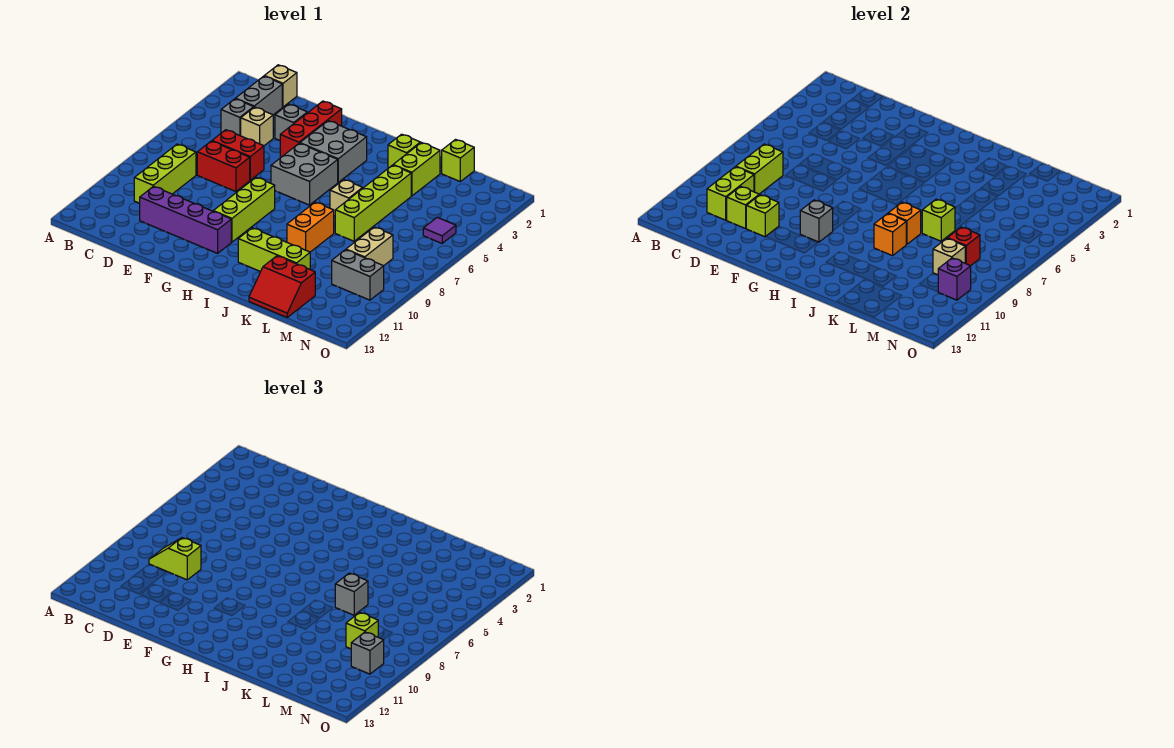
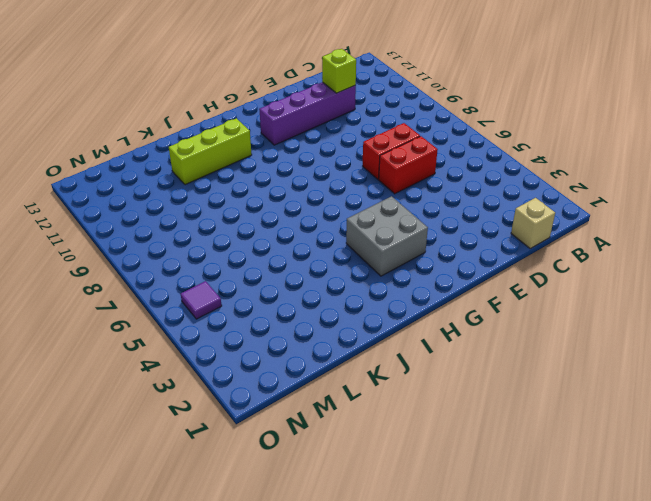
none -> grey brick C2:C3 level 1
none -> grey brick C4 level 1
none -> lime brick C8:C10 level 1
none -> tan brick D4 level 1

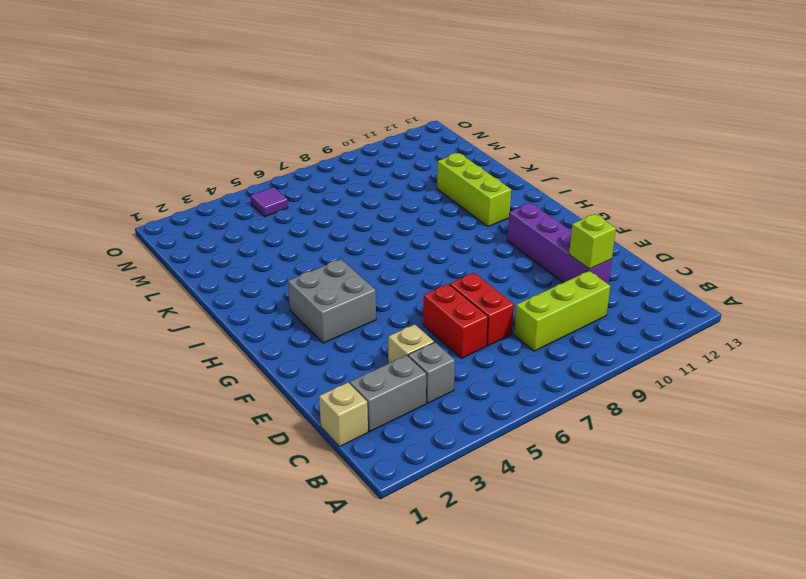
none -> grey brick E3 level 1
none -> red brick F2:F4 level 1
none -> grey brick G5:H6 level 1
none -> lime brick G8:G10 level 1

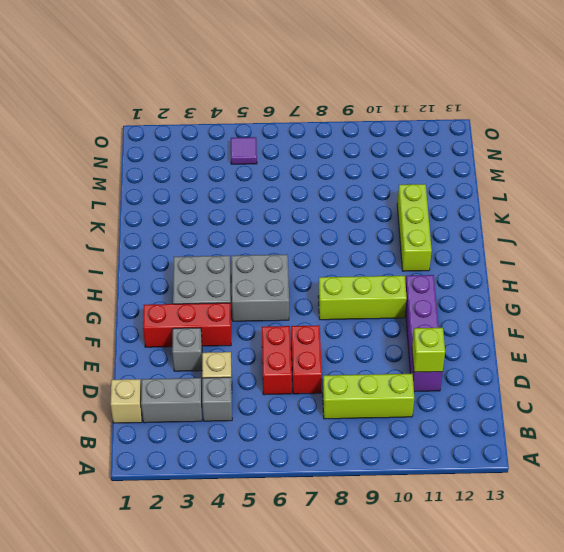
none -> lime brick J2 level 1
none -> tan brick J6 level 1
none -> orange brick J8:J9 level 1
none -> lime brick K2:K3 level 1

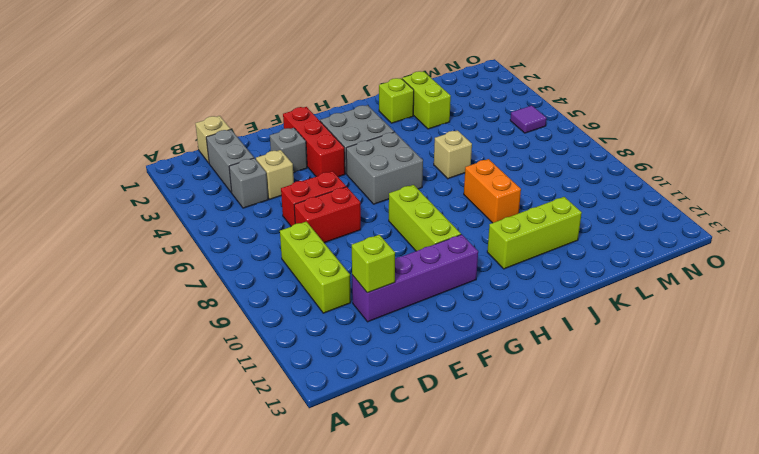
none -> lime brick K4:K7 level 1
none -> red slope K12:L13 level 1 top 12
none -> lime brick L1 level 1
none -> tan brick M8:M9 level 1

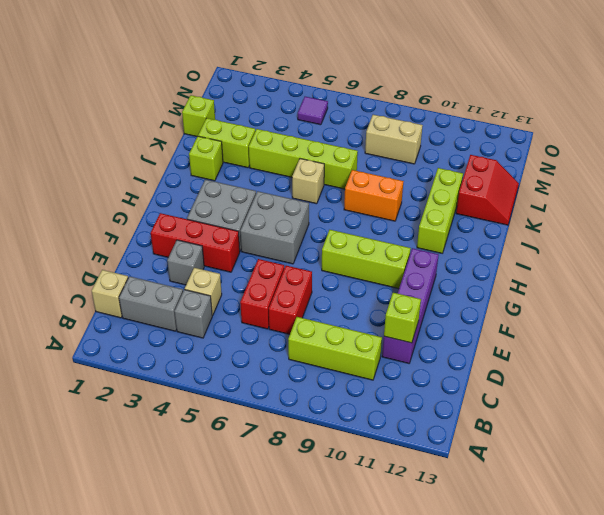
none -> grey brick M10:N10 level 1
none -> lime brick C8:C9 level 2
none -> lime brick C10:C11 level 2
none -> lime brick E11 level 2

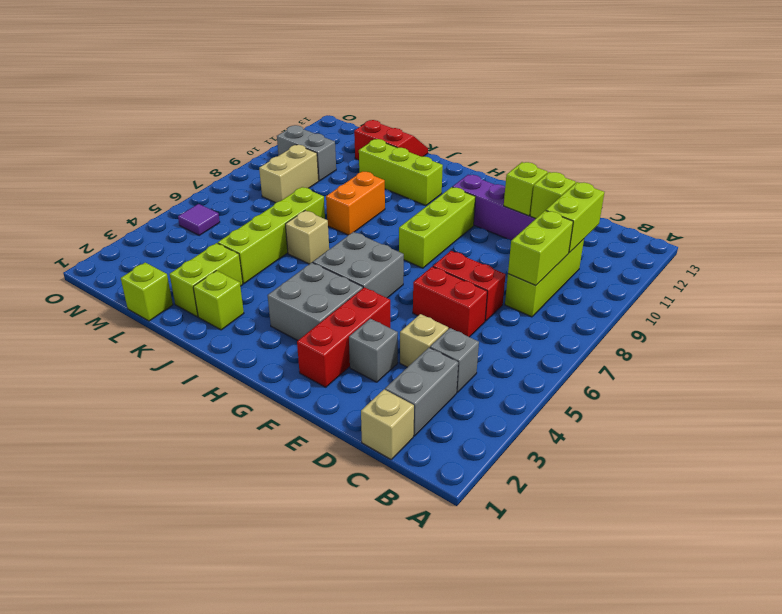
none -> grey brick G10 level 2
none -> orange brick J8 level 2
none -> orange brick J9 level 2
none -> lime brick K7 level 2

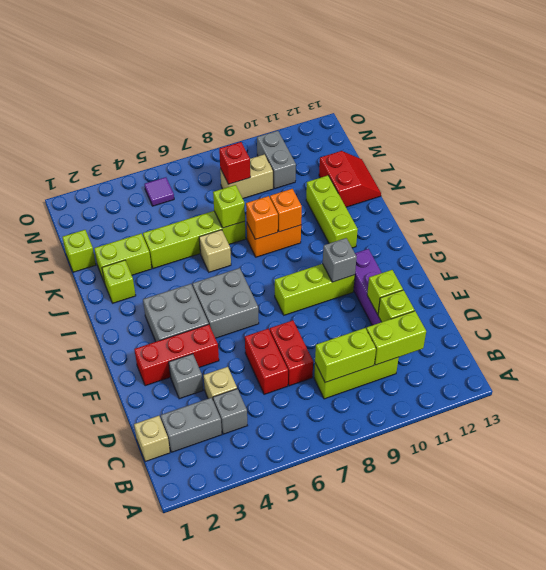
none -> tan brick M9 level 2
none -> purple brick N10 level 2
none -> lime slope C9:D9 level 3 top D
none -> grey brick K7 level 3

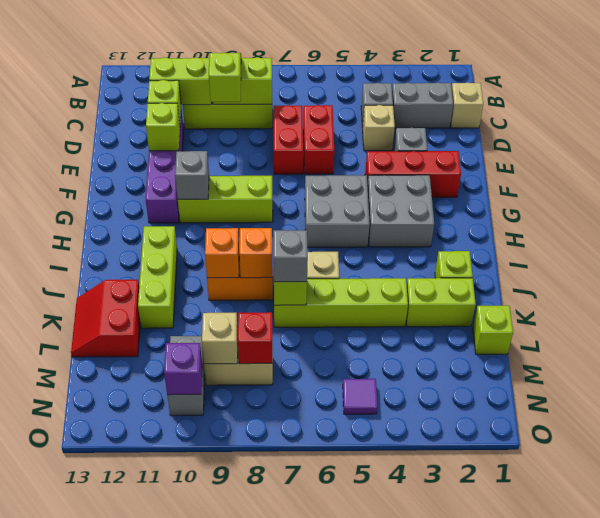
none -> lime brick M9 level 3
none -> grey brick N10 level 3

